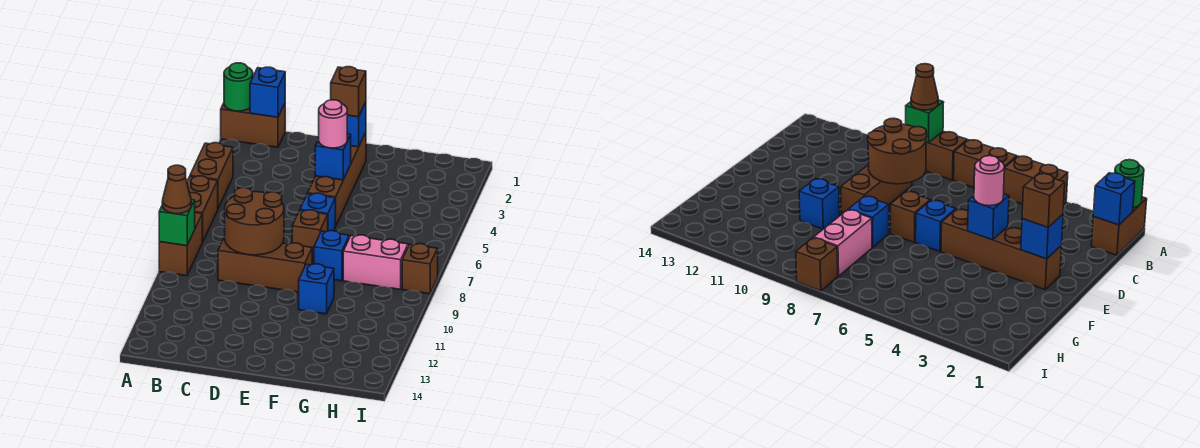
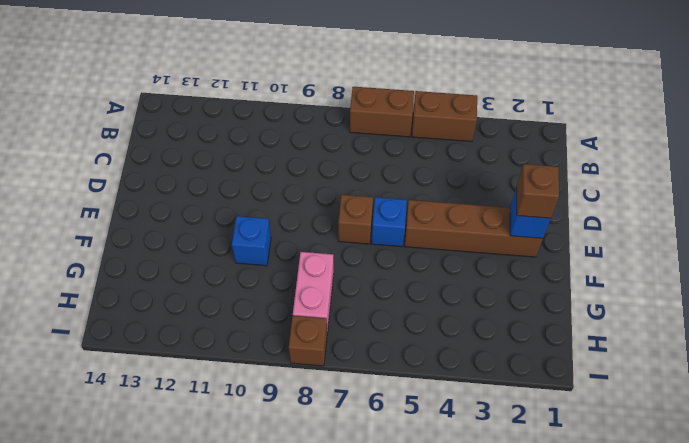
none -> brown brick A1:B1 level 1
none -> brown brick A8:A9 level 1
none -> brown brick C9:E9 level 1

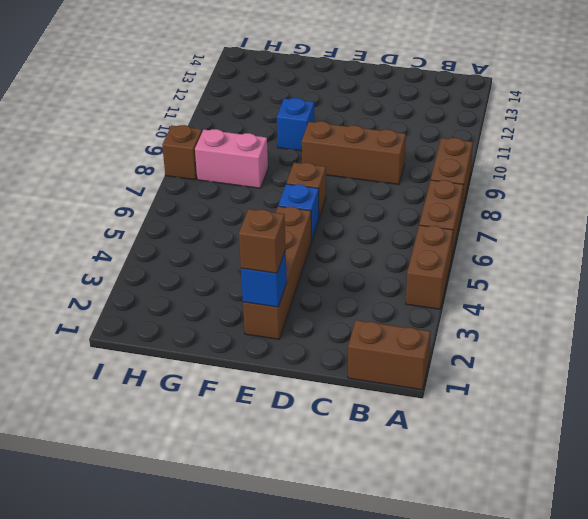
none -> blue brick F8 level 1
none -> green round brick A1 level 2
none -> green brick A9 level 2

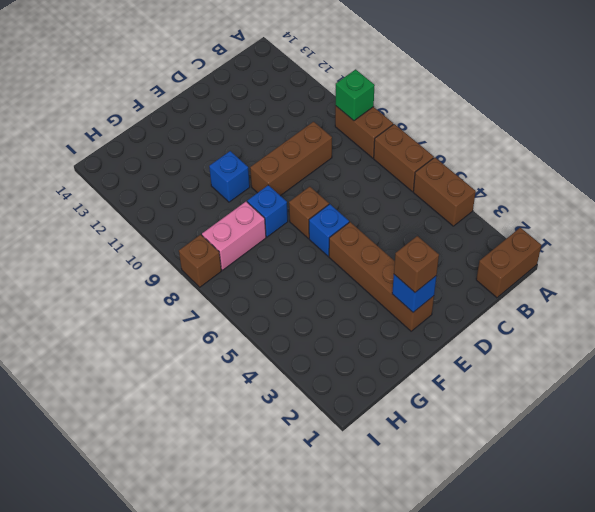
none -> green round brick A1 level 2
none -> blue brick B1 level 2
none -> brown round brick C8:D9 level 2

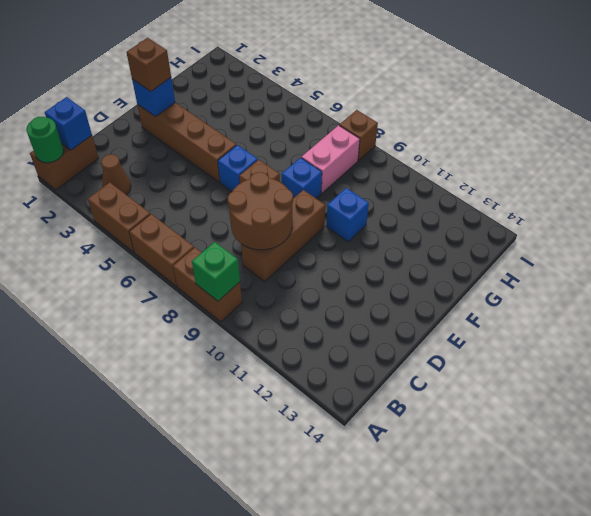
brown cone B3 level 1 -> brown cone A9 level 3
none -> blue brick E4 level 2
none -> pink round brick E4 level 3

